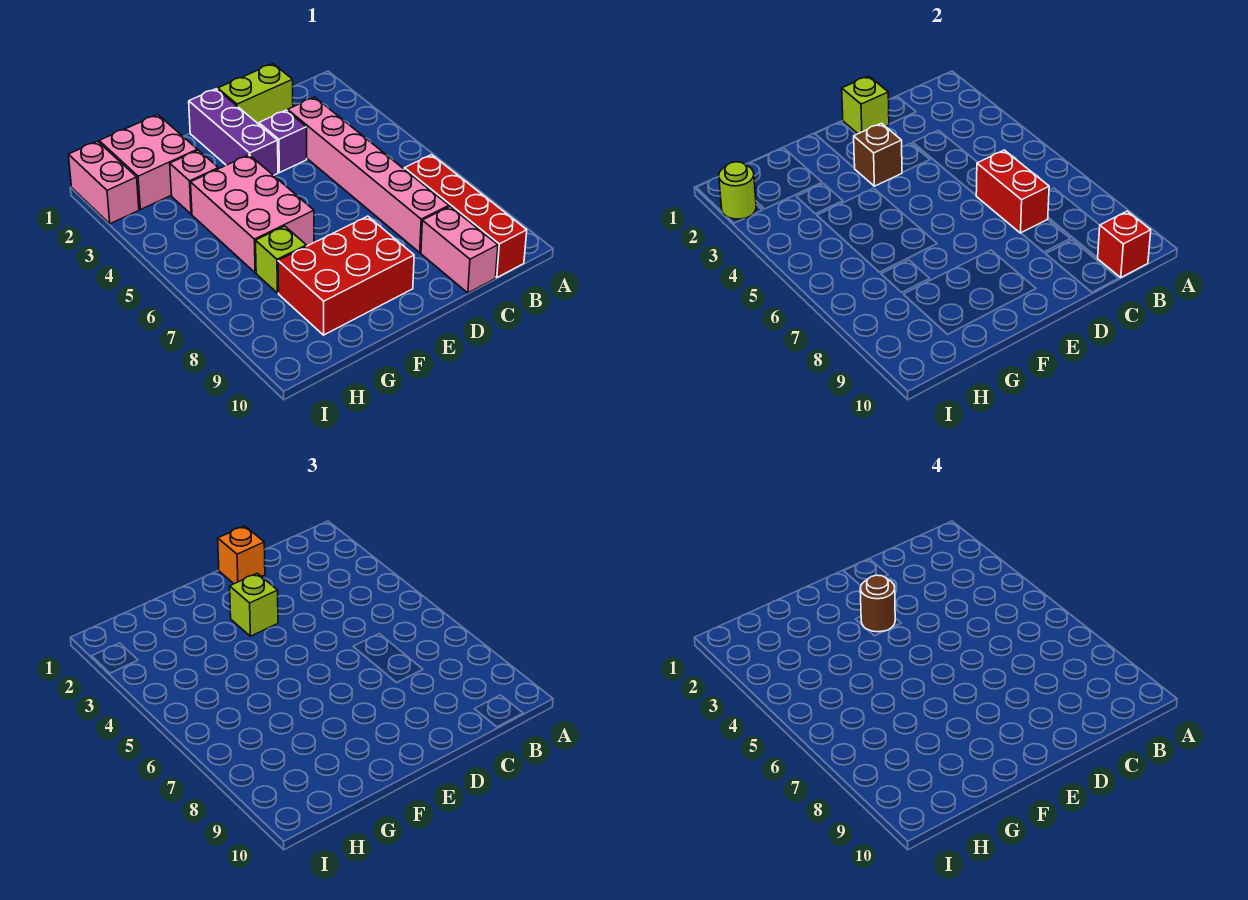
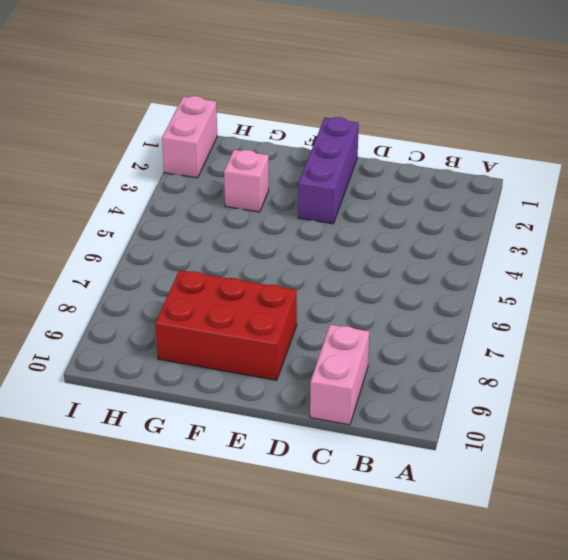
none -> red brick B7:B10 level 1
none -> lime brick C1:D1 level 1
none -> pink brick C3:C8 level 1

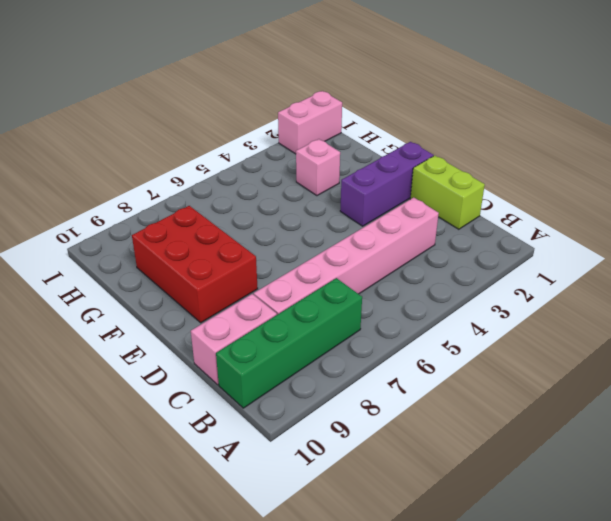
green brick B7:B10 level 1 -> red brick B7:B10 level 1
none -> purple brick D3 level 1
none -> pink brick F4:G6 level 1
none -> pink brick G1:H2 level 1

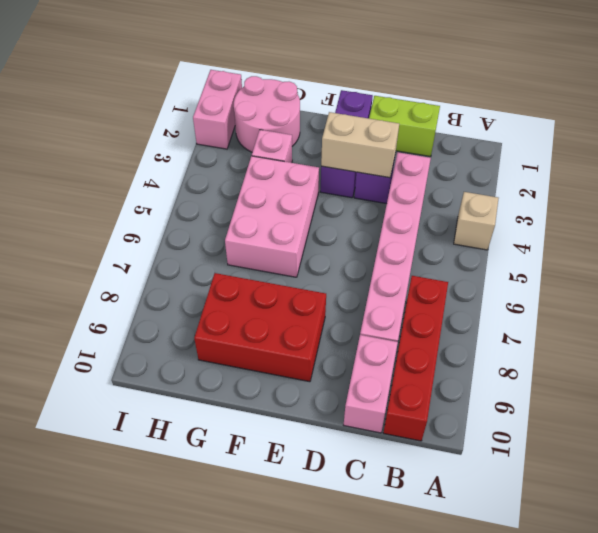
tan brick A4 level 1 -> none
tan brick D3:E3 level 2 -> brown brick E3 level 2
pink round brick G1:H2 level 1 -> pink brick G1:H2 level 1
none -> lime brick G7 level 1
none -> red brick B10 level 2
none -> red brick C6:C7 level 2

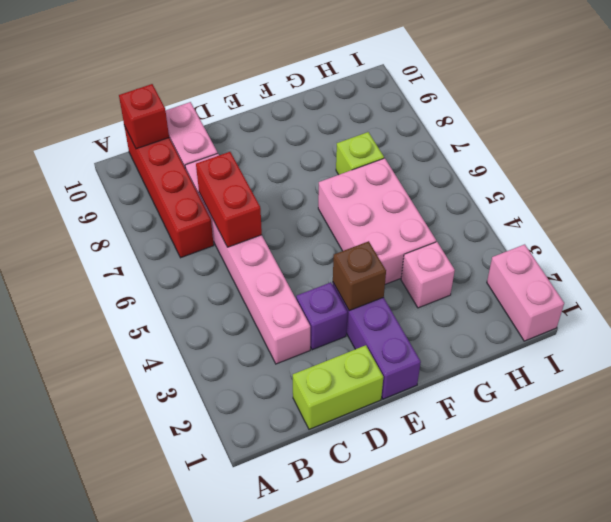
none -> red brick E8:G9 level 1
none -> pink brick G1:H2 level 1
none -> lime brick D1 level 2

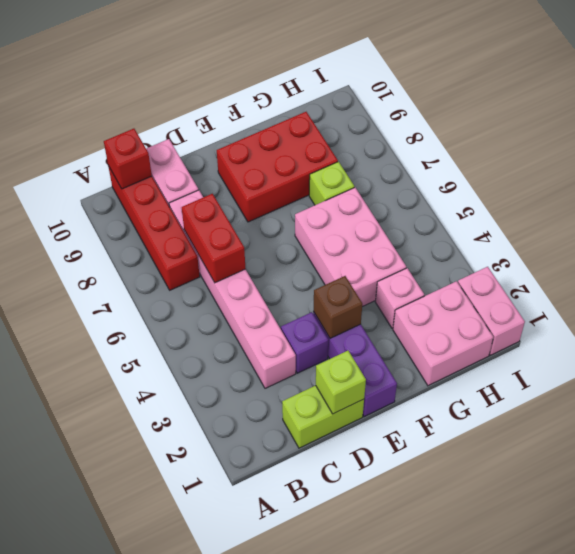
none -> lime round brick I2 level 2
none -> orange brick D1 level 3
none -> lime brick E3 level 3

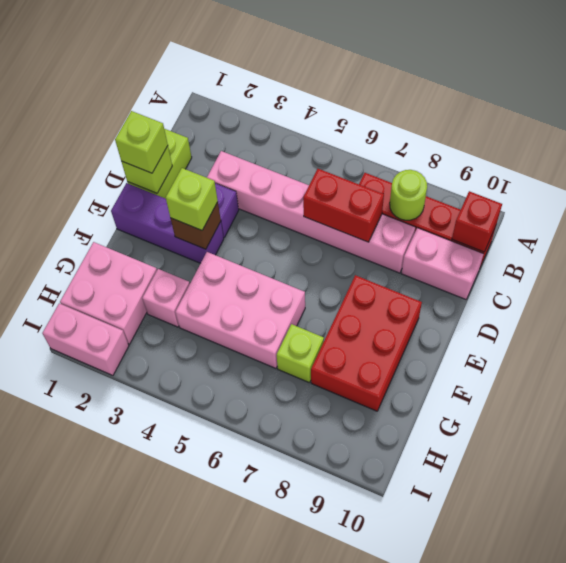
lime round brick B8 level 2 -> lime round brick I2 level 2
lime brick D1 level 3 -> orange brick D1 level 3
none -> brown round brick E3 level 4

